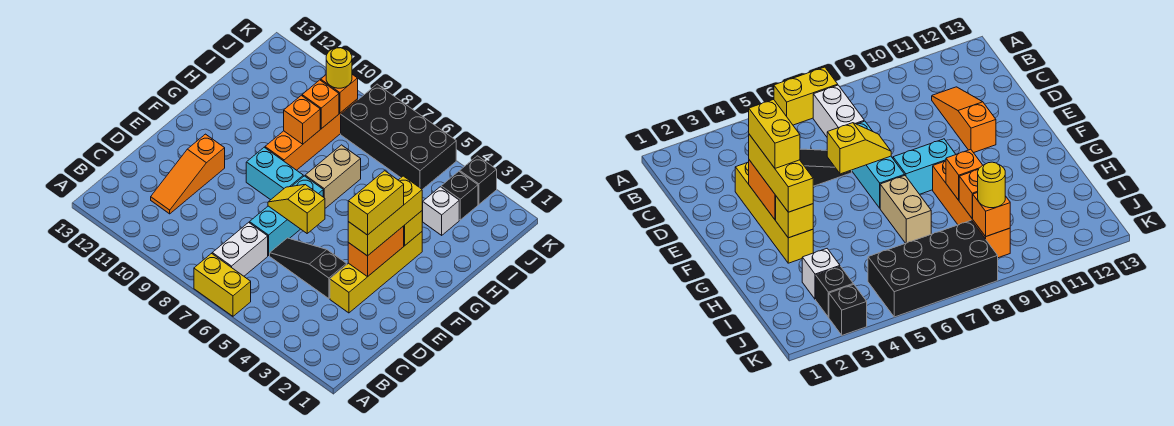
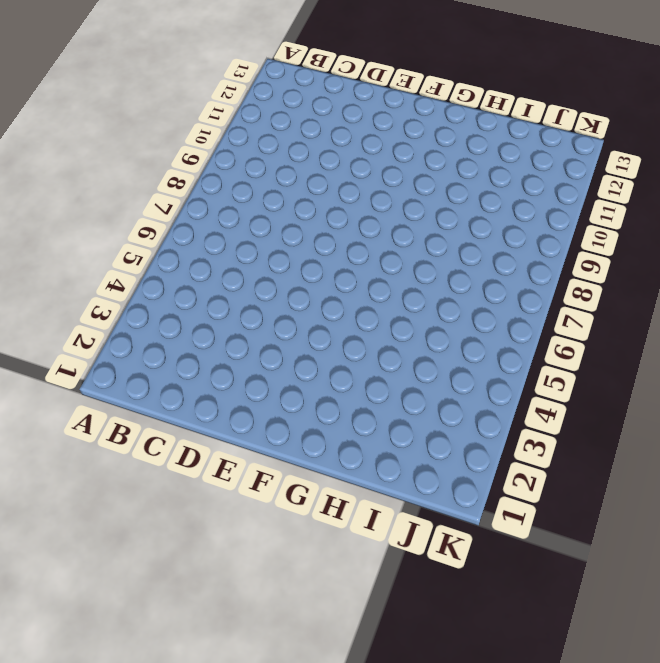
none -> yellow brick A6:A7 level 1
none -> white brick B7:C7 level 1
none -> orange slope C11:E11 level 1 top E

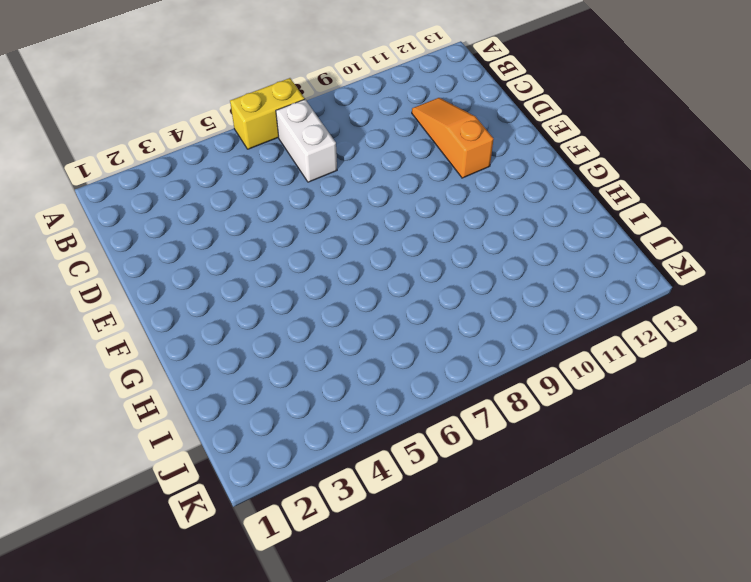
none -> yellow brick D3:G3 level 1
none -> black slope D4:D6 level 1 top 4
none -> cyan brick D7:F7 level 1

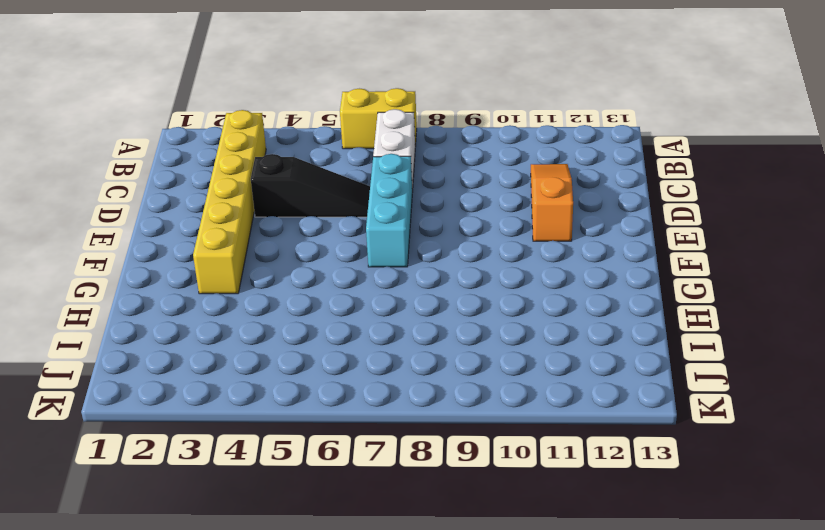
yellow brick B3:G3 level 1 -> yellow brick D3:G3 level 1
none -> cyan brick F8:F9 level 1
none -> tan brick G7:H7 level 1
none -> orange brick G9:J9 level 1

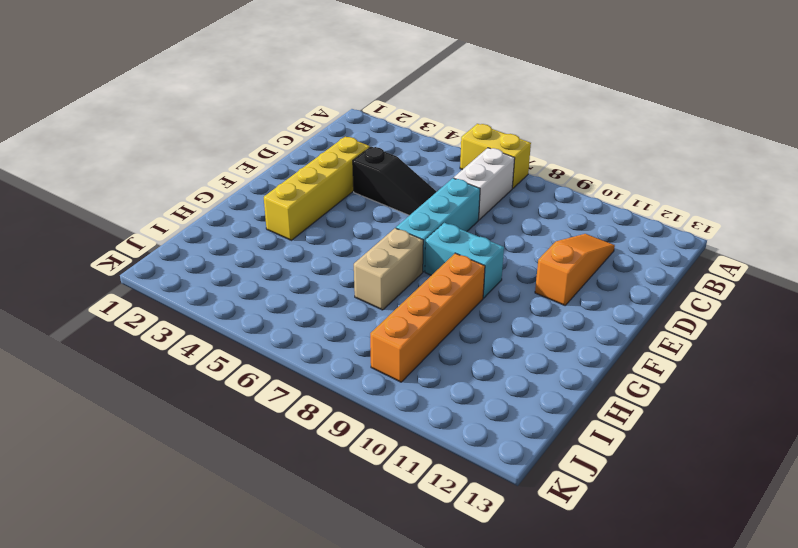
none -> white brick I3 level 1
none -> black brick J3 level 1
none -> black brick J5:K8 level 1

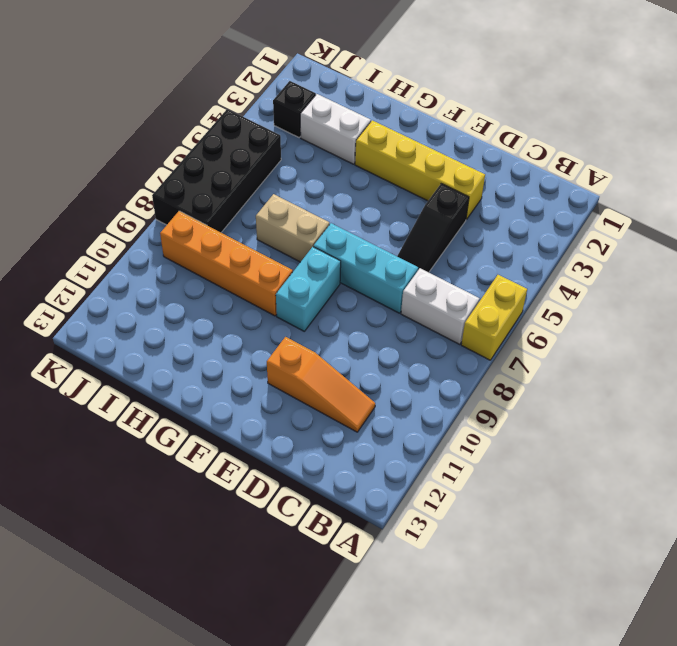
white brick H3:I3 level 1 -> white brick I3 level 1
none -> black brick K3 level 1
none -> orange brick E3:F3 level 2
none -> yellow slope E6:E7 level 2 top 6

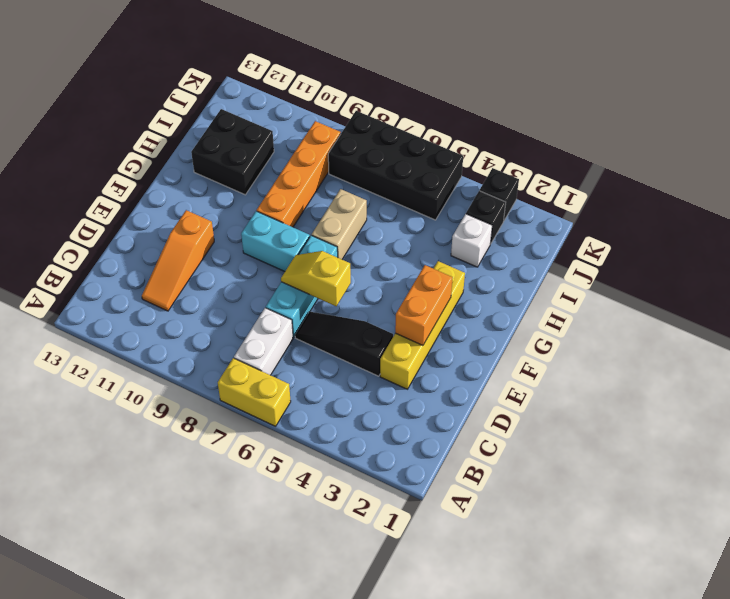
black brick H11:I12 level 1 -> none
none -> yellow brick G3 level 2
none -> orange brick H9 level 2
none -> orange brick I9 level 2

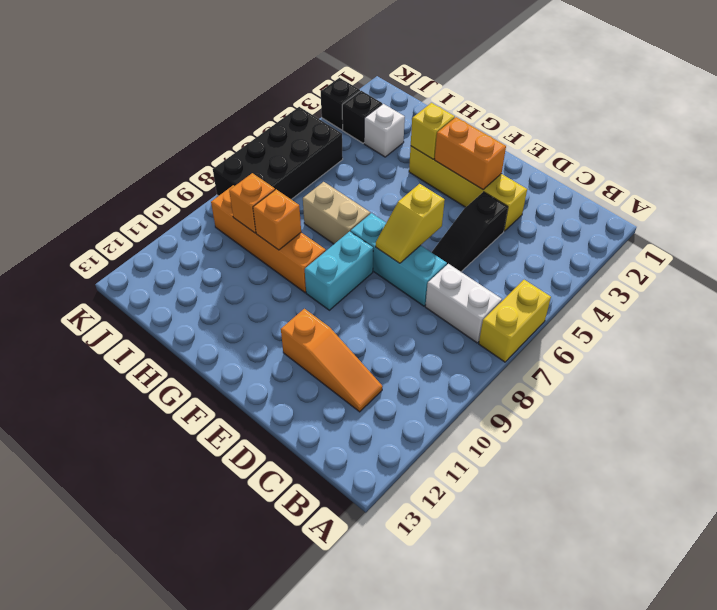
none -> orange brick J9 level 2
none -> yellow brick E3:G3 level 3
none -> yellow round brick J9 level 3

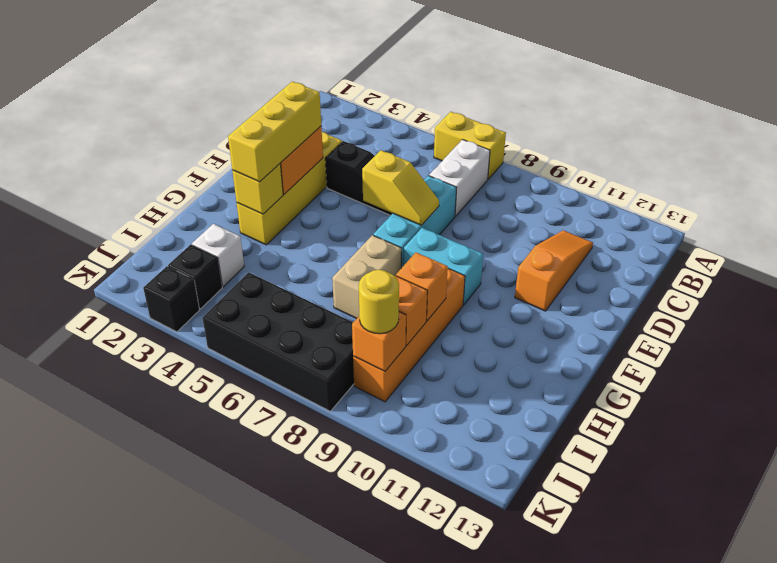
none -> yellow brick E3:F3 level 4

